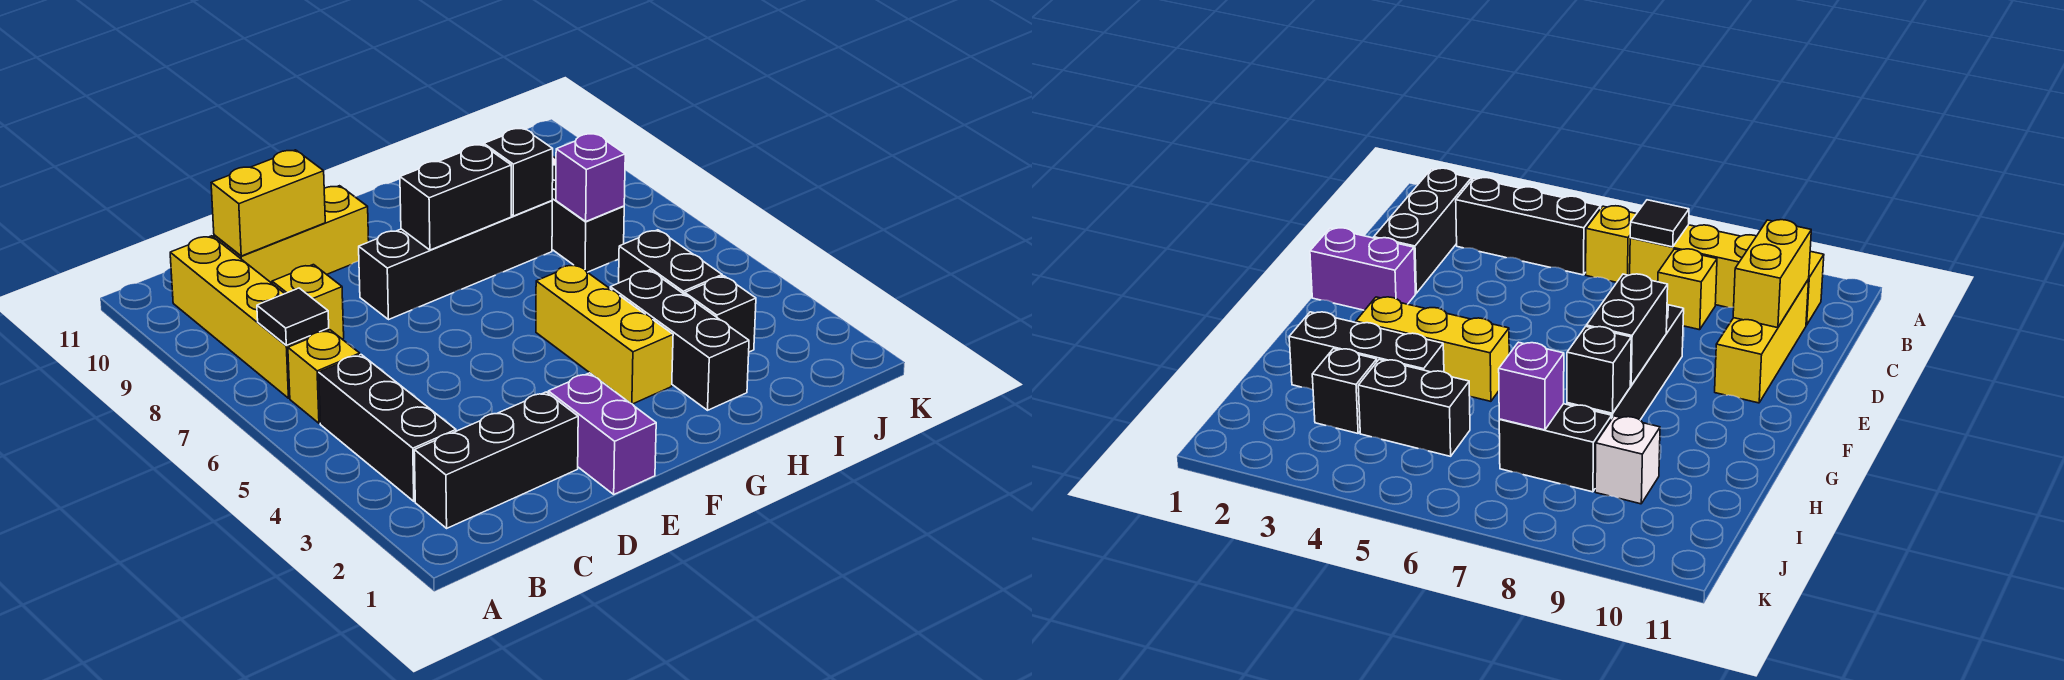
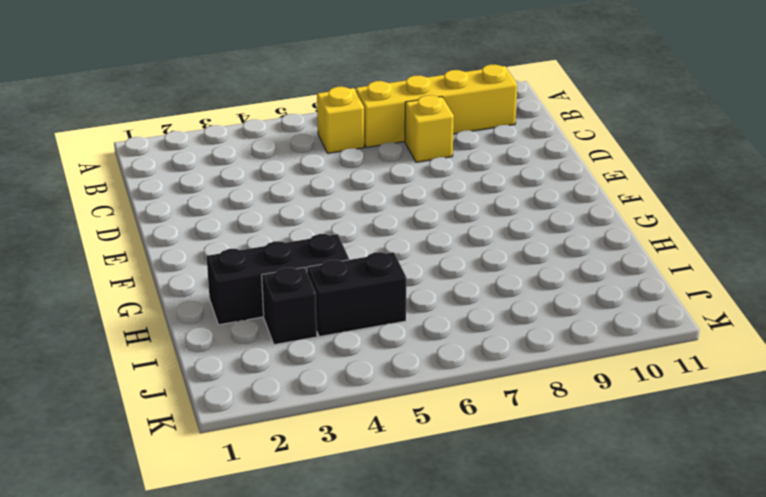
none -> black brick B2:D2 level 1
none -> black brick B3:B5 level 1
none -> yellow brick C10:E10 level 1

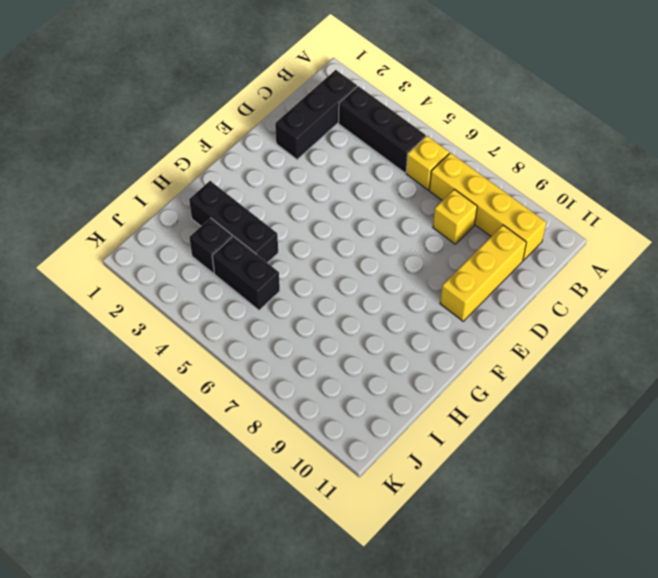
none -> purple brick E1:E2 level 1
none -> black brick E8:H8 level 1
none -> yellow brick G3:G5 level 1

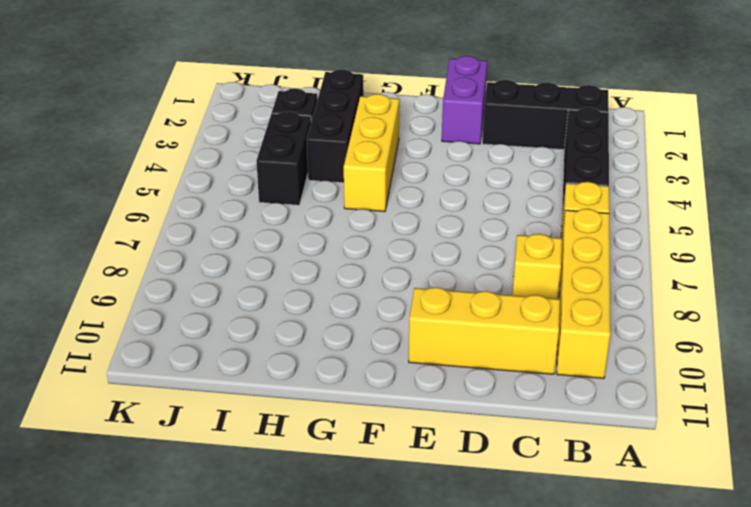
none -> black brick E8:H8 level 1
none -> black brick I7:I8 level 1
none -> white brick I9 level 1

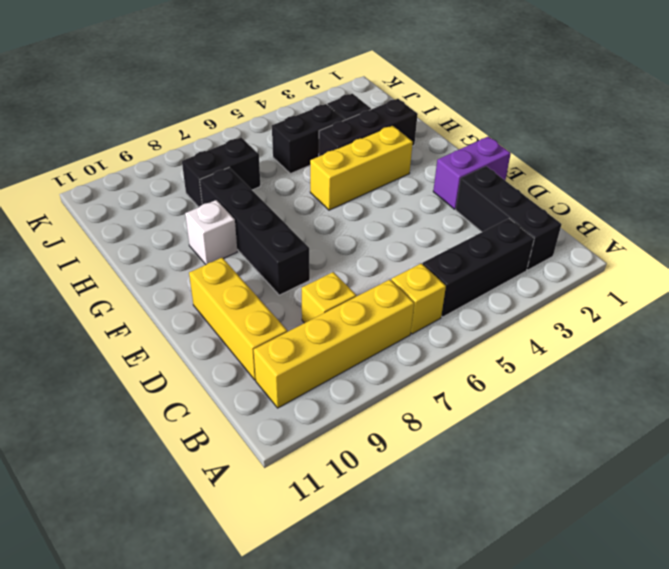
white brick G9 level 1 -> white brick I9 level 1
none -> black tile B7 level 2
none -> yellow brick C10:D10 level 2
none -> black brick F8:G8 level 2

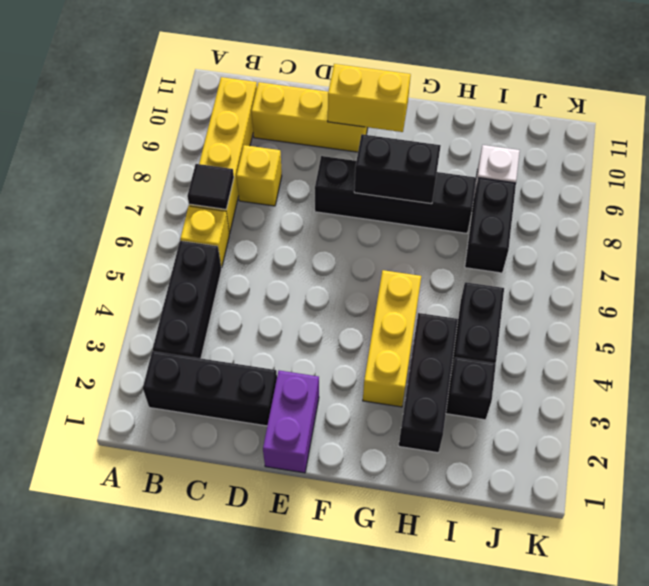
yellow brick E10:F10 level 2 -> yellow brick C10:D10 level 2
none -> black brick H8 level 2
none -> purple brick I7 level 2

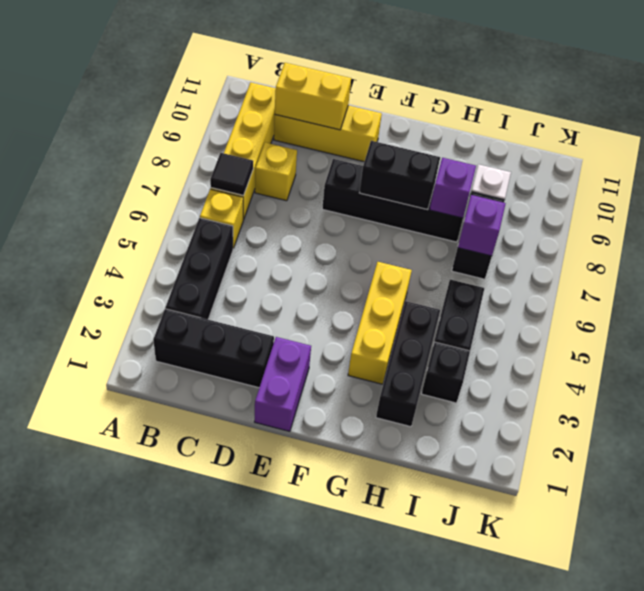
purple brick H8 level 2 -> black brick H8 level 2

